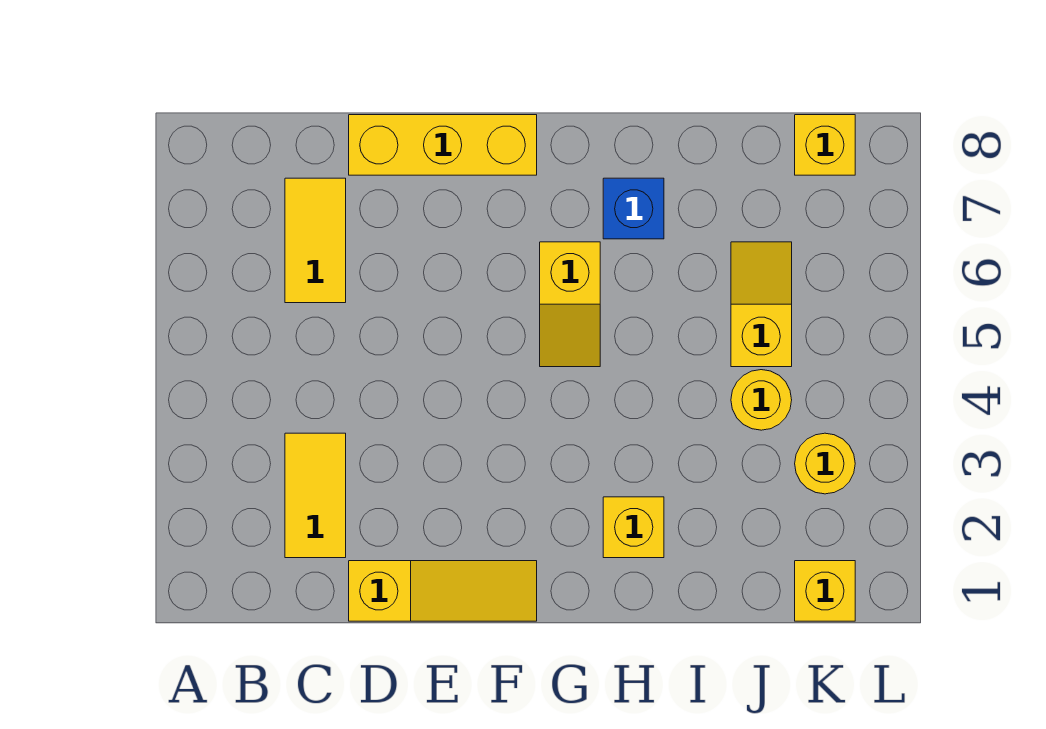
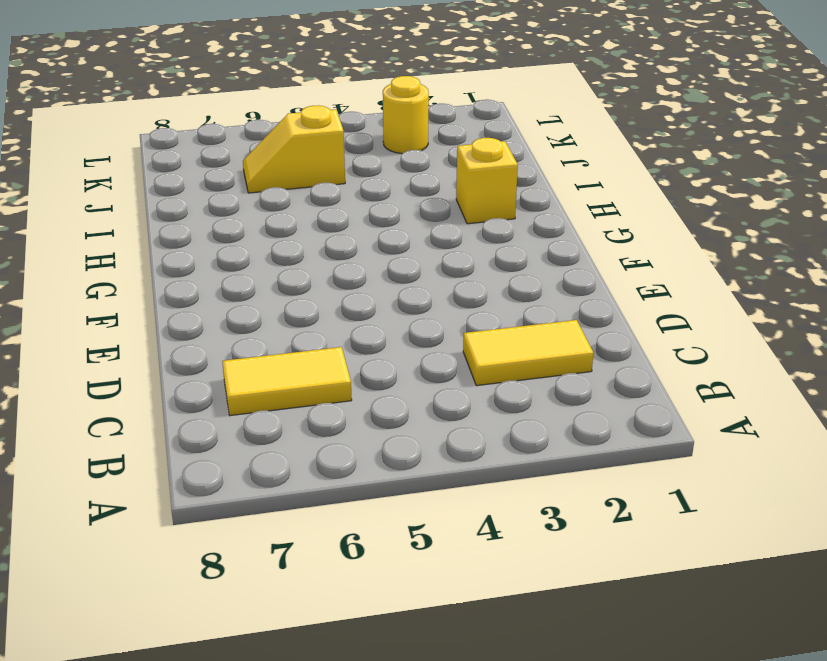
none -> yellow slope D1:F1 level 1 top D
none -> yellow brick D8:F8 level 1
none -> yellow slope G5:G6 level 1 top 6

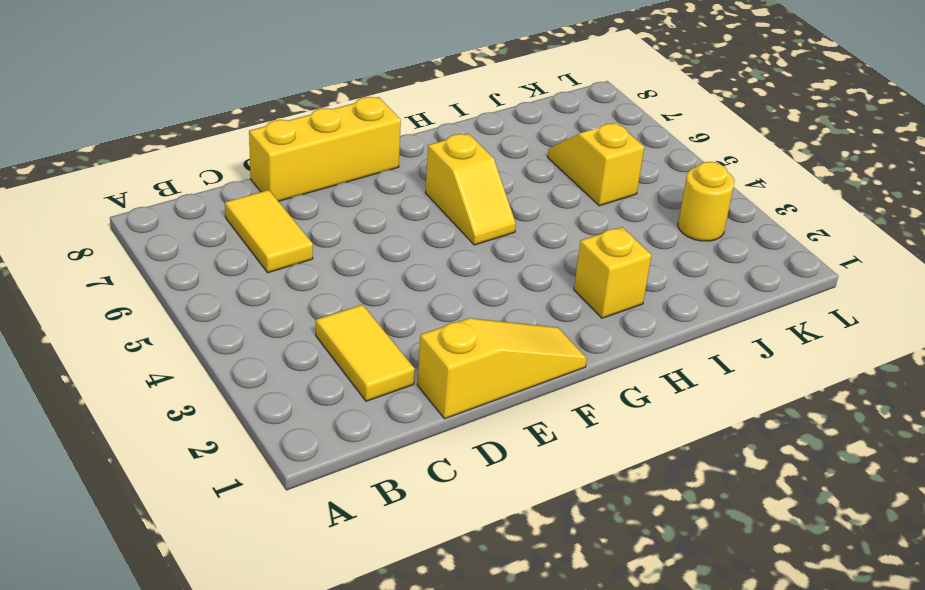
none -> blue brick H7 level 1
none -> yellow round brick J4 level 1
none -> yellow brick K1 level 1

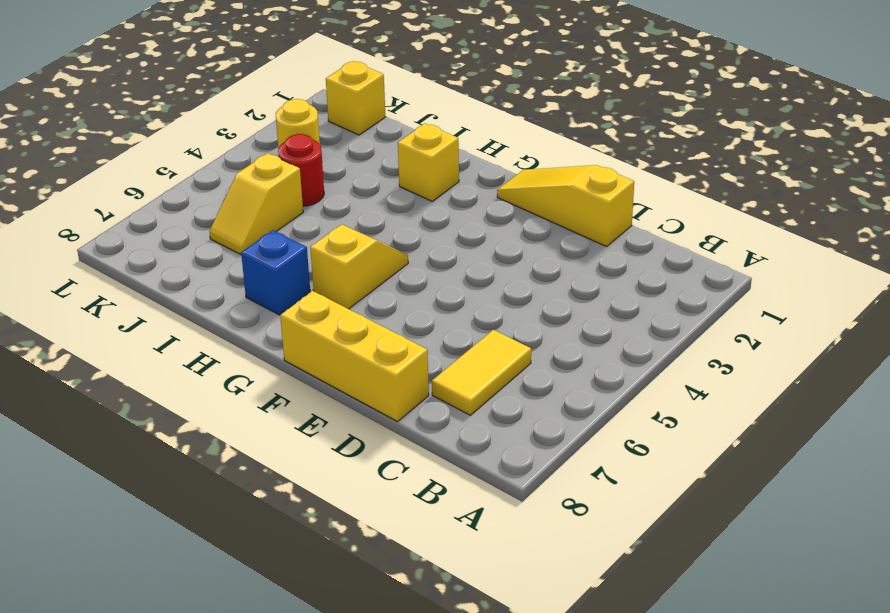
red round brick J4 level 1 -> yellow round brick J4 level 1
none -> yellow tile C2:C3 level 1
none -> yellow brick K8 level 1

